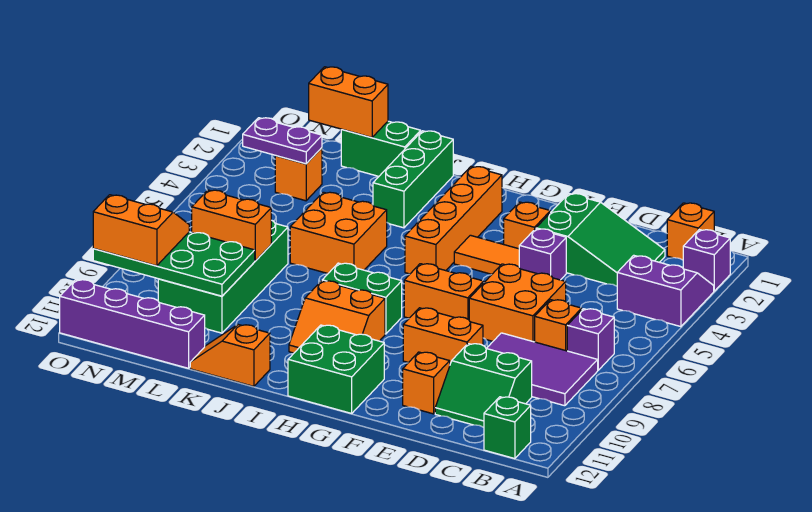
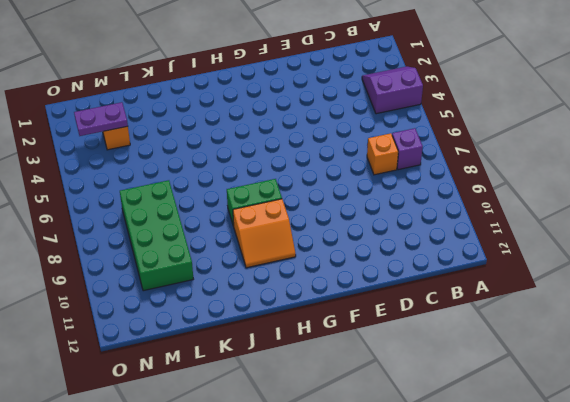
none -> purple brick A2 level 1
none -> orange brick B1 level 1
none -> purple tile B8:D9 level 1
none -> green brick B12 level 1

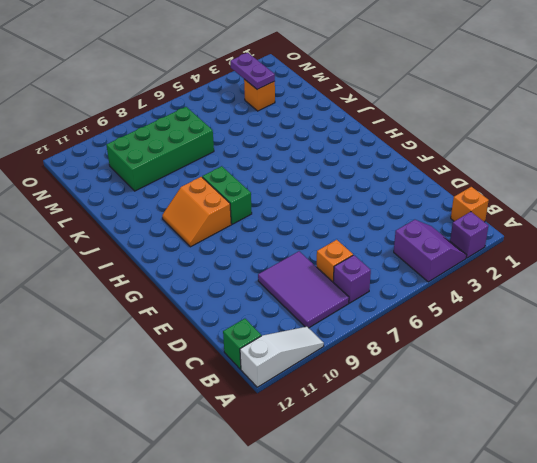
white slope A10:A12 level 1 top 12 -> none
none -> green slope C2:E3 level 1 top E
none -> green slope C10:D11 level 1 top 10
none -> orange brick D6:E7 level 1
none -> purple brick E4 level 1

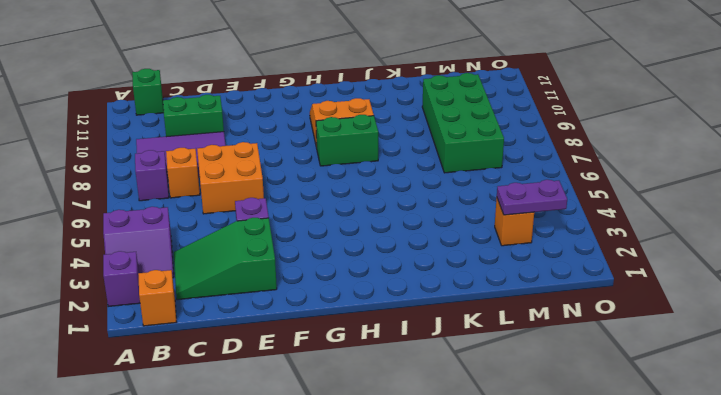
none -> orange brick E9:F9 level 1
none -> orange brick E11 level 1
none -> orange brick F3 level 1
none -> orange tile F4:G4 level 1

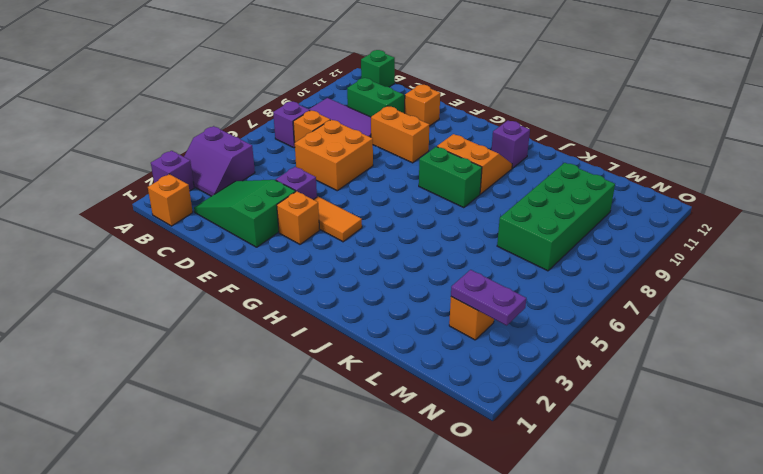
purple brick I11 level 1 -> none
none -> orange brick F7:G7 level 1
none -> green brick G11:H12 level 1
none -> orange brick H2:H5 level 1
none -> green brick J1:J3 level 1

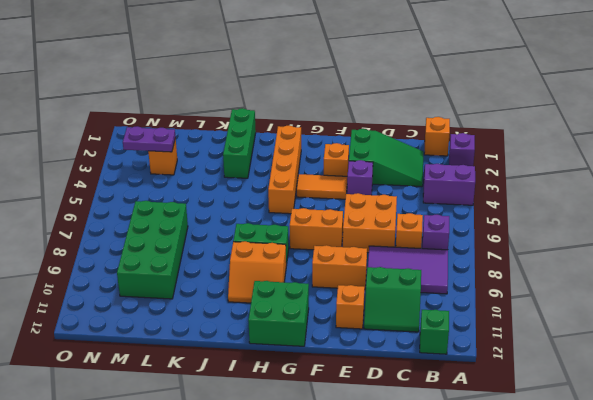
none -> orange brick J5:K6 level 1
none -> orange slope J12:K12 level 1 top J
none -> green brick K1:L1 level 1
none -> purple brick L12:O12 level 1

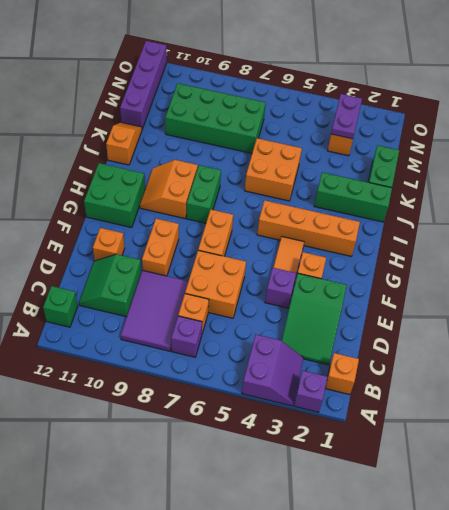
none -> orange brick L1:M1 level 2
none -> orange brick L8:M8 level 2
none -> green plate L9:O10 level 2
none -> orange slope N9:O10 level 3 top 10

